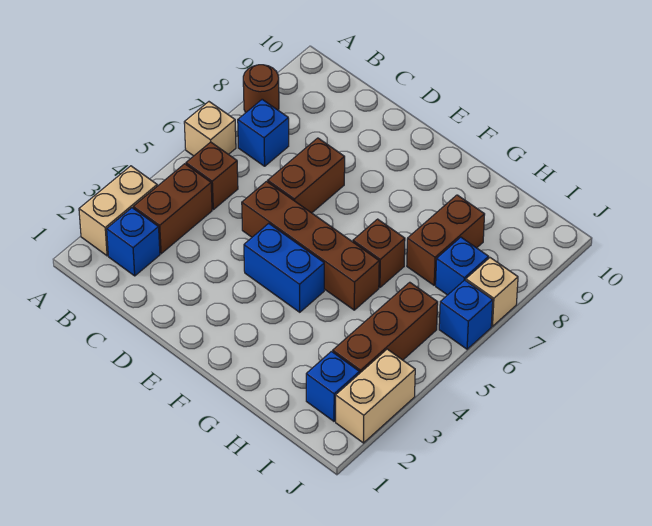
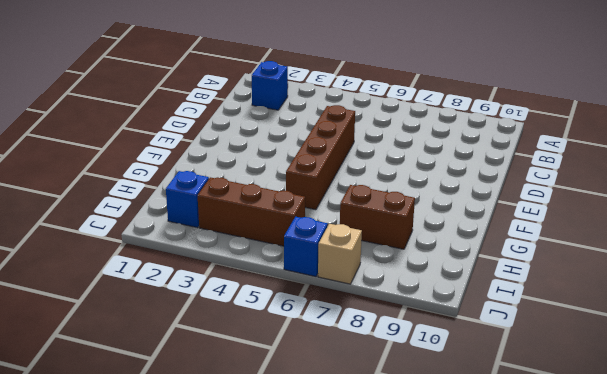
none -> tan brick A2:A3 level 1
none -> tan brick A6 level 1
none -> brown round brick A8 level 1

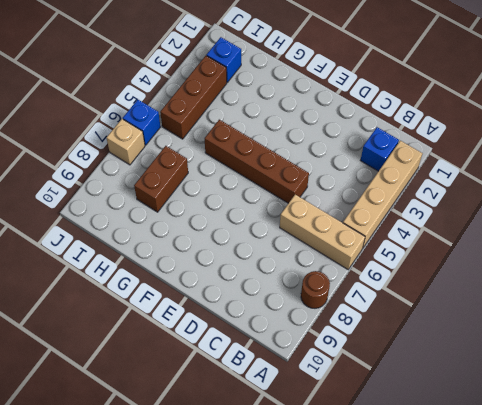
tan brick A2:A5 level 1 -> tan brick A2:A3 level 1
tan brick A6:C6 level 1 -> tan brick A6 level 1
none -> brown brick B3:B4 level 1
none -> brown brick B5 level 1
none -> blue brick B7 level 1

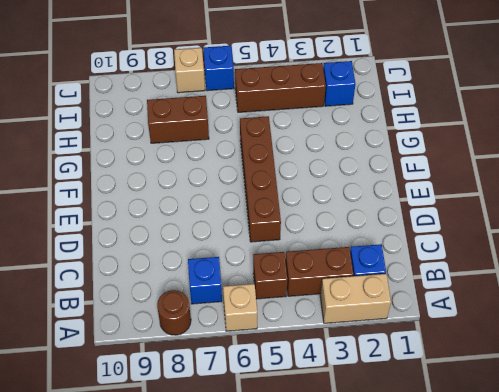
none -> brown brick D6:D7 level 1
none -> blue brick E4:F4 level 1
none -> brown brick G6 level 1

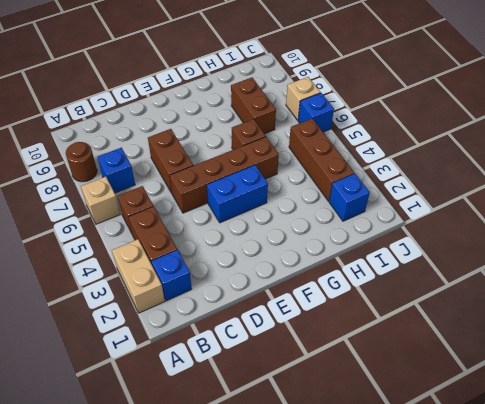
none -> blue brick I7 level 1
none -> tan brick J2:J3 level 1

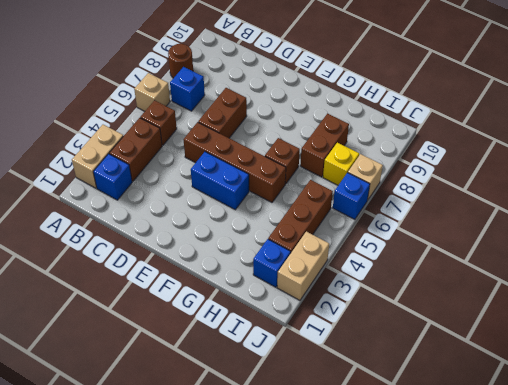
yellow brick I7 level 1 -> blue brick I7 level 1

